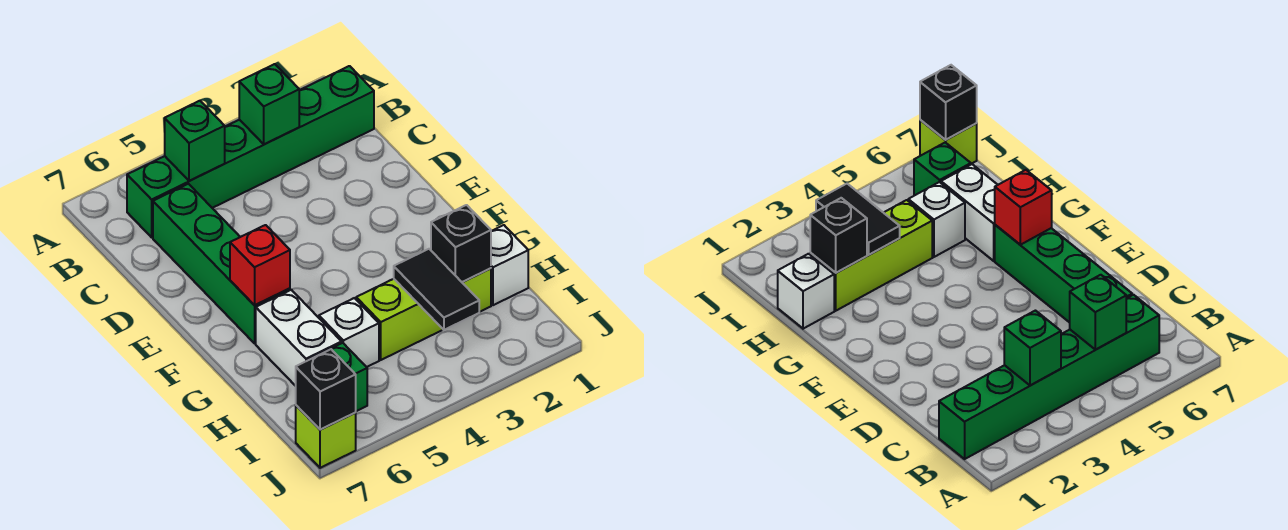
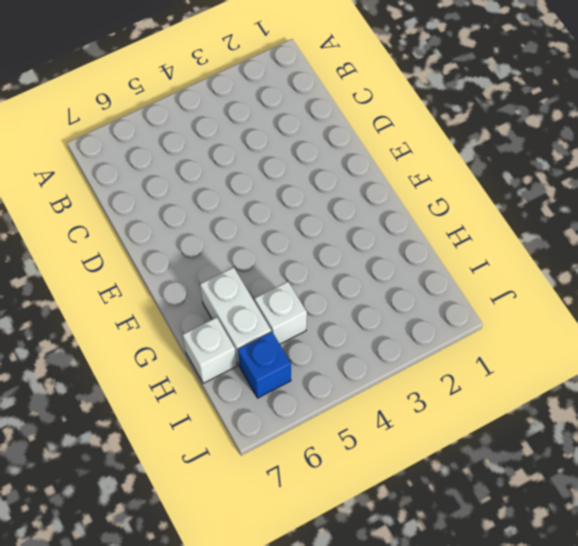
white brick H7 level 1 -> white brick H1 level 1
blue brick I6 level 1 -> green brick I6 level 1
none -> green brick B1:B6 level 1
none -> green brick C6:F6 level 1
none -> lime brick H2:H4 level 1

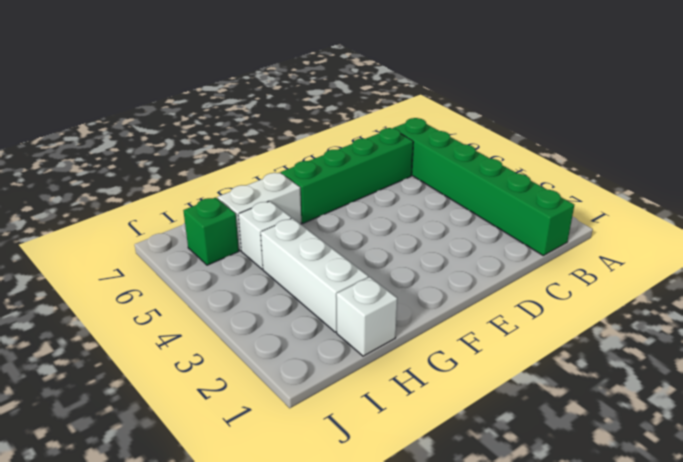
white brick H2:H4 level 1 -> lime brick H2:H4 level 1
none -> lime brick J7 level 1
none -> green brick B3 level 2
none -> green brick B5 level 2

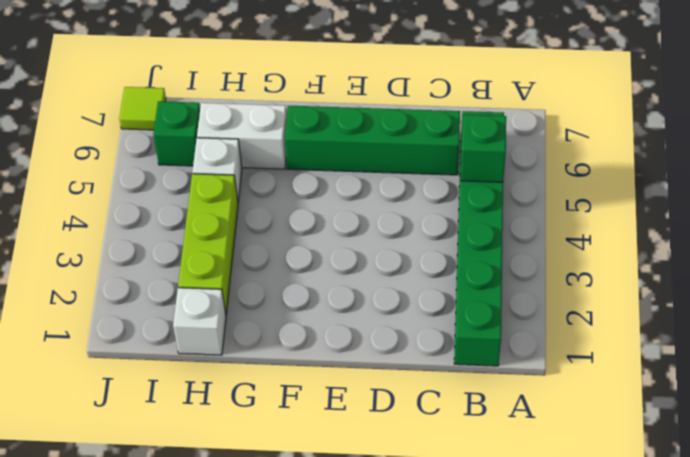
lime tile J7 level 1 -> lime brick J7 level 1
none -> green brick B3 level 2
none -> red brick F6 level 2
none -> black brick H2 level 2

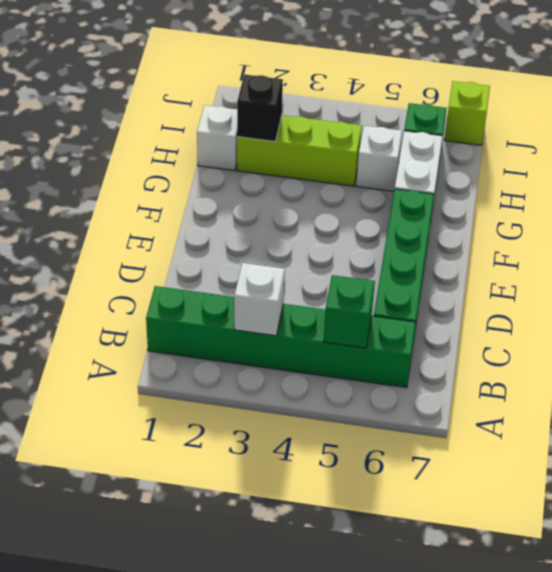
white brick B3 level 2 -> green brick B3 level 2
none -> red brick F6 level 2
none -> black tile H3:I3 level 2
none -> black brick J7 level 2

